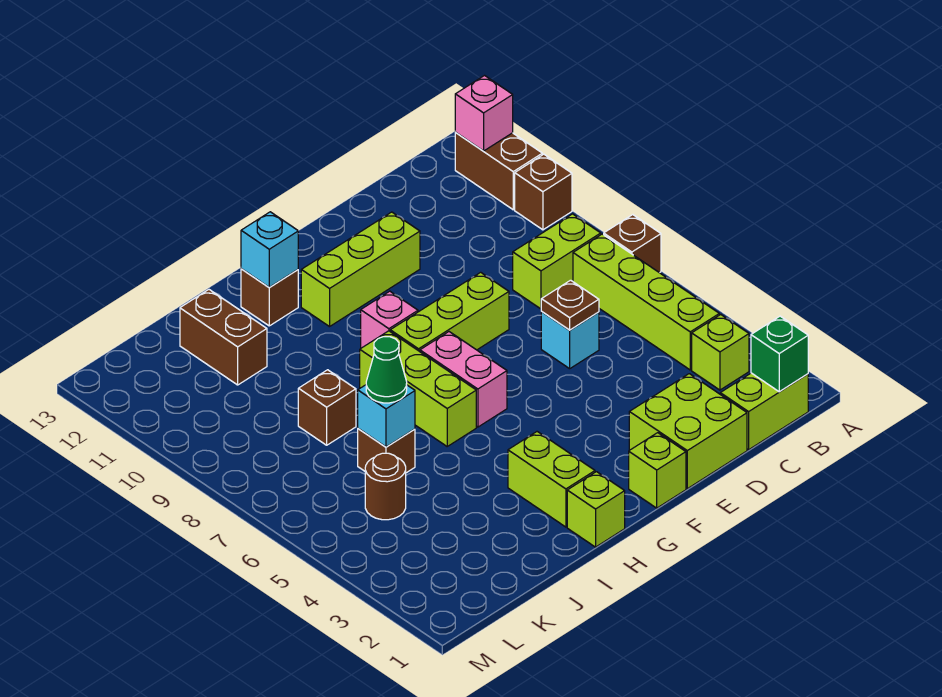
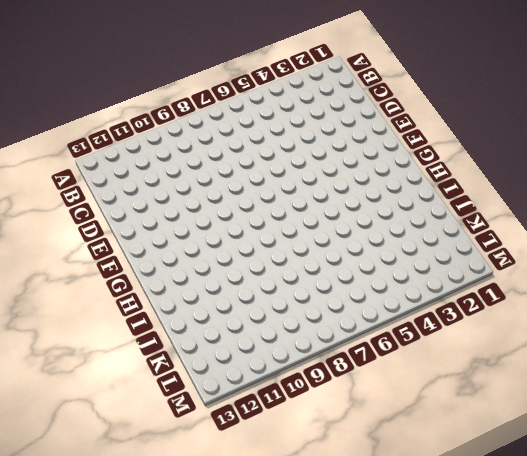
none -> brown brick A7 level 1
none -> brown brick A10 level 1
none -> brown brick A11:A12 level 1

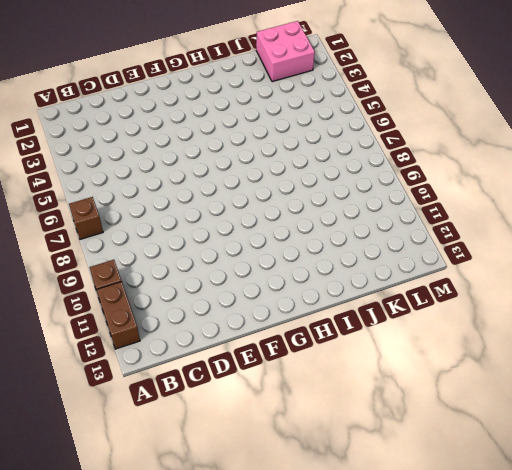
pink brick K1:L2 level 1 -> none
none -> lime brick B1:C1 level 1
none -> lime brick B3 level 1
none -> lime brick B4:B7 level 1

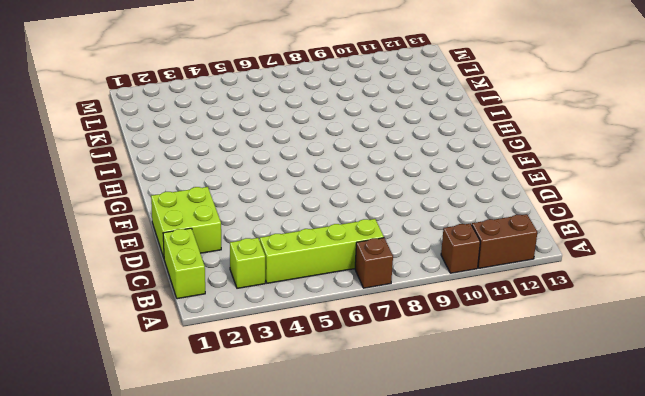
none -> lime brick B8:C8 level 1
none -> cyan brick D6 level 1
none -> lime brick E8:G8 level 1

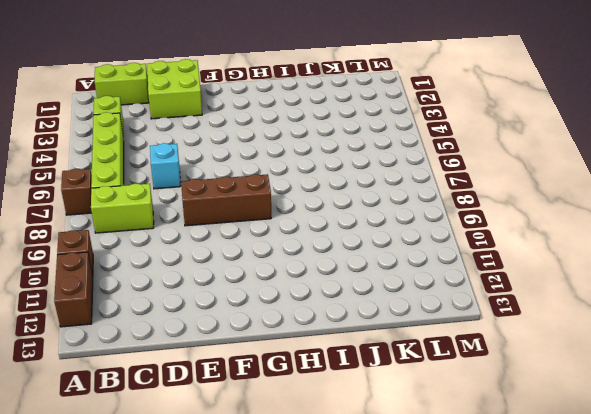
brown brick E8:G8 level 1 -> lime brick E8:G8 level 1
none -> lime brick E11:G11 level 1
none -> lime brick F1 level 1
none -> pink brick G6:G7 level 1

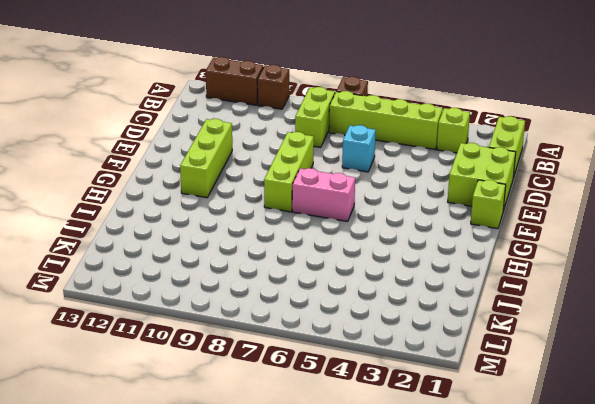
none -> pink brick G9 level 1
none -> lime brick H1 level 1
none -> lime brick H2:H3 level 1

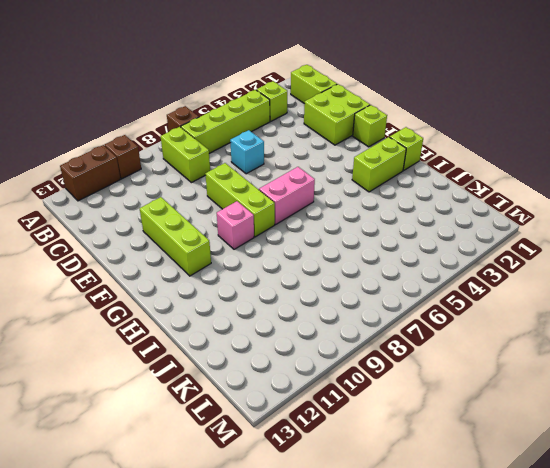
none -> lime brick H6:H8 level 1
none -> brown brick H12 level 1
none -> brown brick J6 level 1

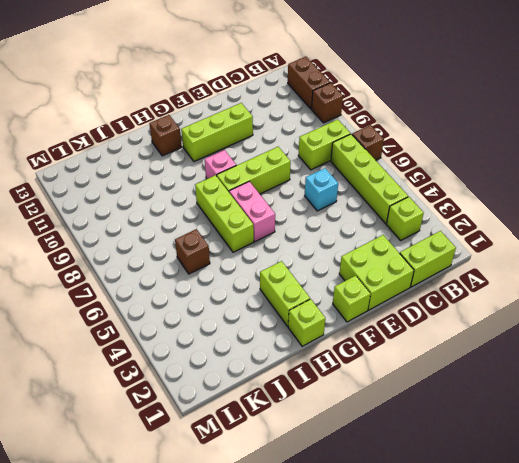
none -> brown brick J8 level 1
none -> brown brick J11:J12 level 1
none -> brown round brick K5 level 1

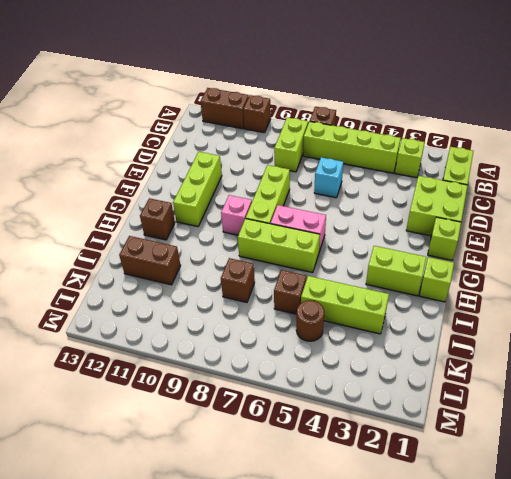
lime brick J3:J5 level 1 -> none
none -> pink brick A12 level 2
none -> green brick B1 level 2
none -> brown plate D6 level 2

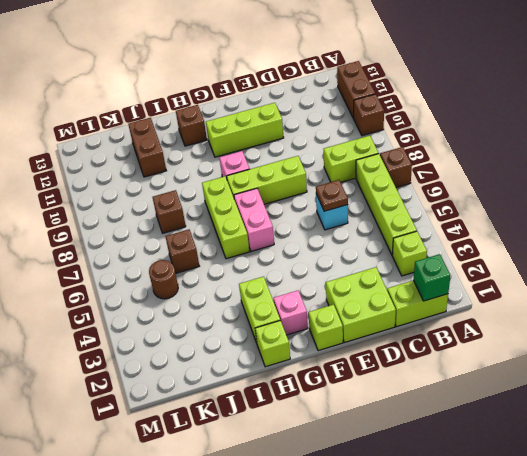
pink brick G2 level 1 -> pink brick A12 level 2
none -> cyan brick H12 level 2
none -> cyan brick J6 level 2
none -> green cone J6 level 3

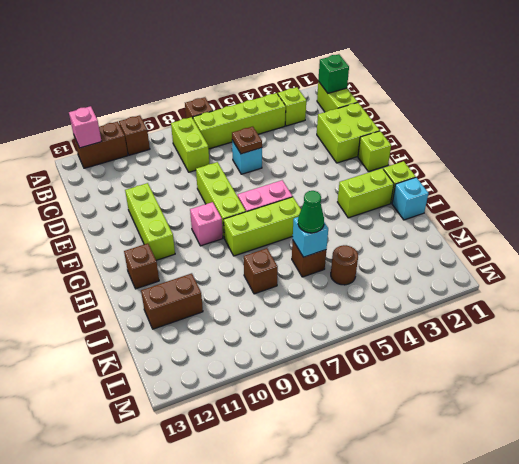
cyan brick I1 level 1 -> cyan brick H12 level 2

